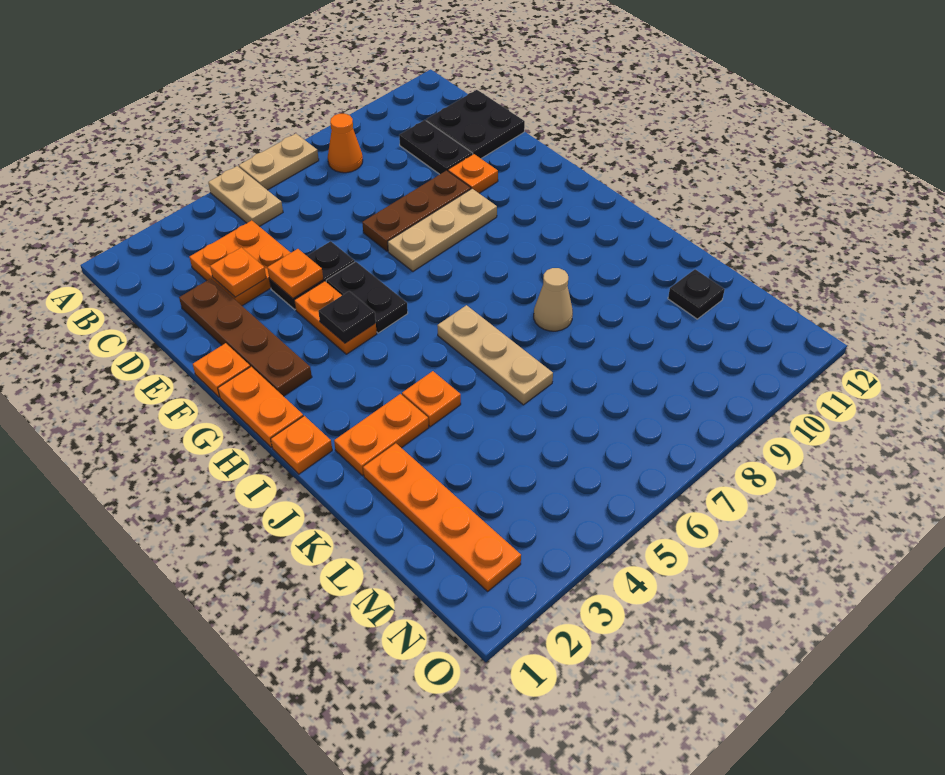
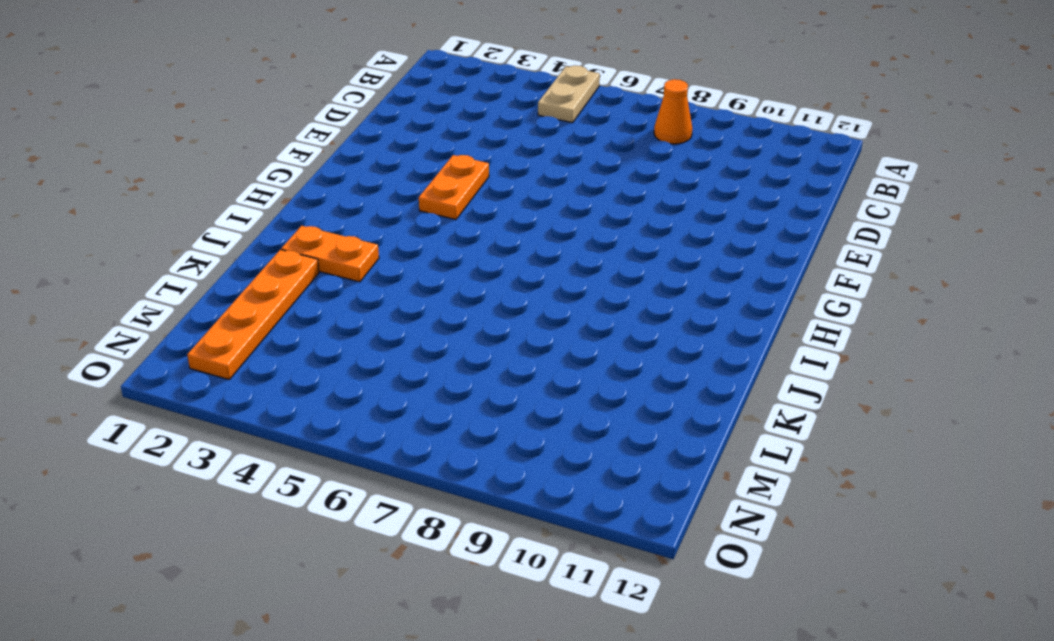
none -> tan plate A6:A7 level 1
none -> orange plate C3:D4 level 1
none -> black plate C10:D10 level 1

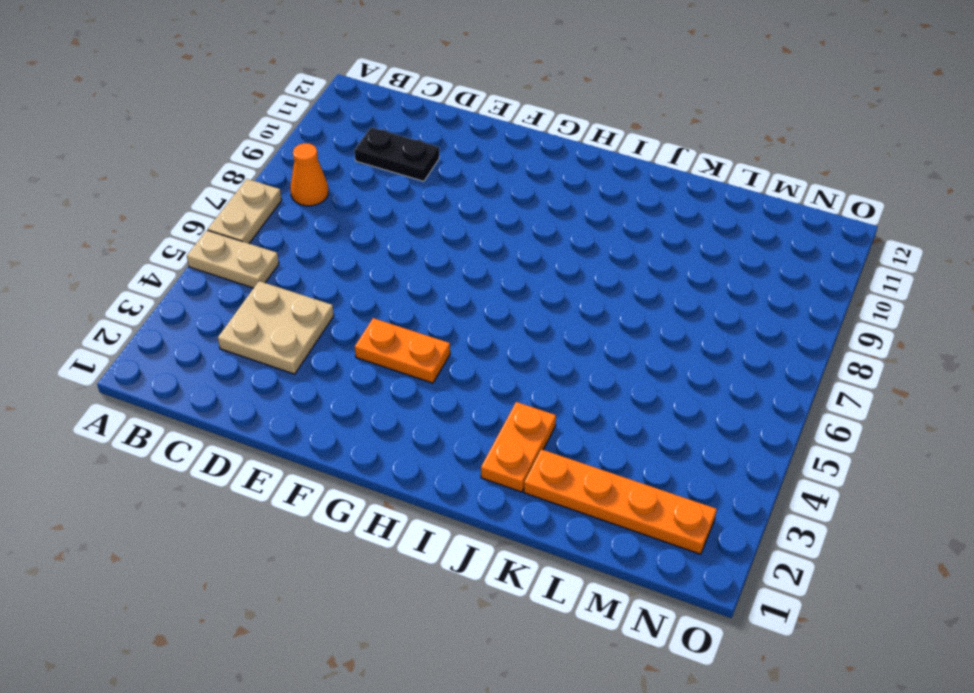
tan plate C3:D4 level 1 -> orange plate C3:D4 level 1
none -> black plate C11:D12 level 1
none -> brown plate D2:G2 level 1
none -> black plate E4:E5 level 1

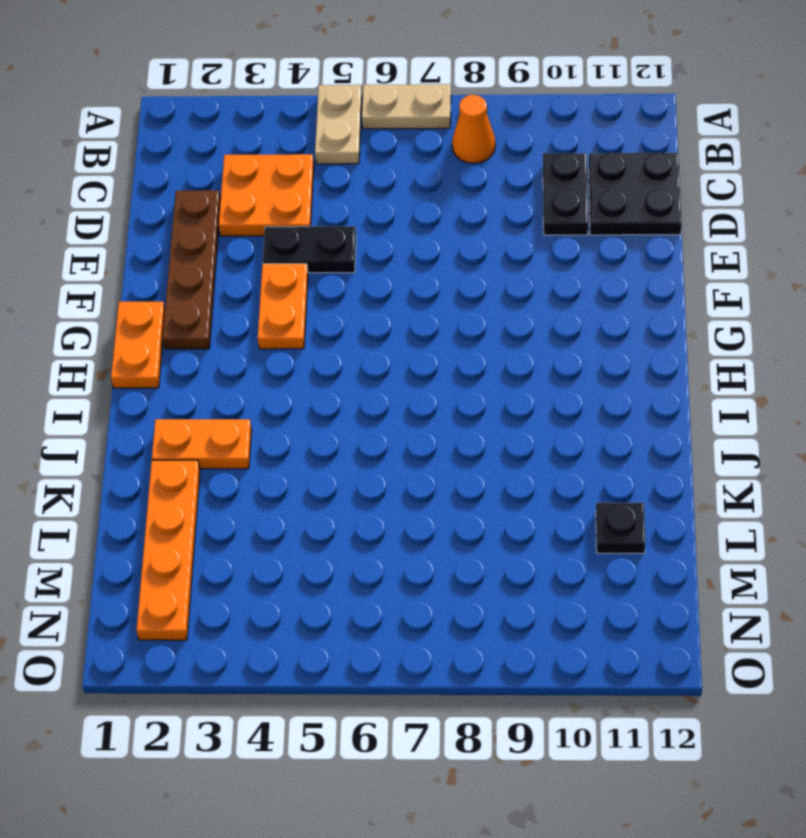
none -> brown plate E7:E9 level 1
none -> orange plate E10 level 1
none -> orange plate F1 level 1

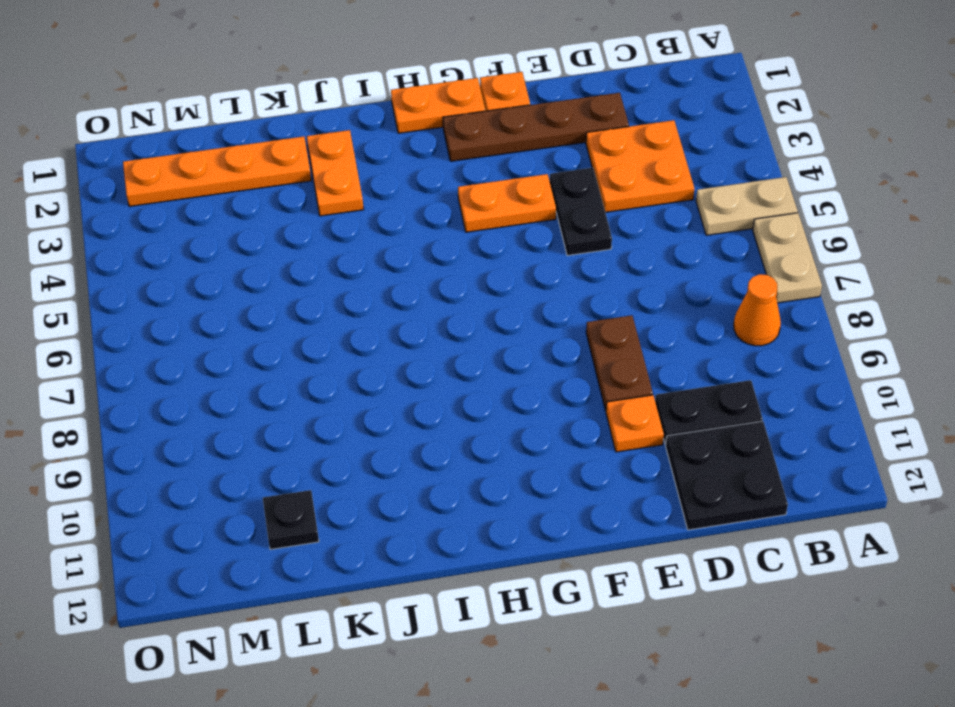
brown plate E8:E9 level 1 -> brown plate E7:E9 level 1
none -> black plate F5:G5 level 1
none -> tan plate F7:F9 level 1
none -> orange plate I1 level 1

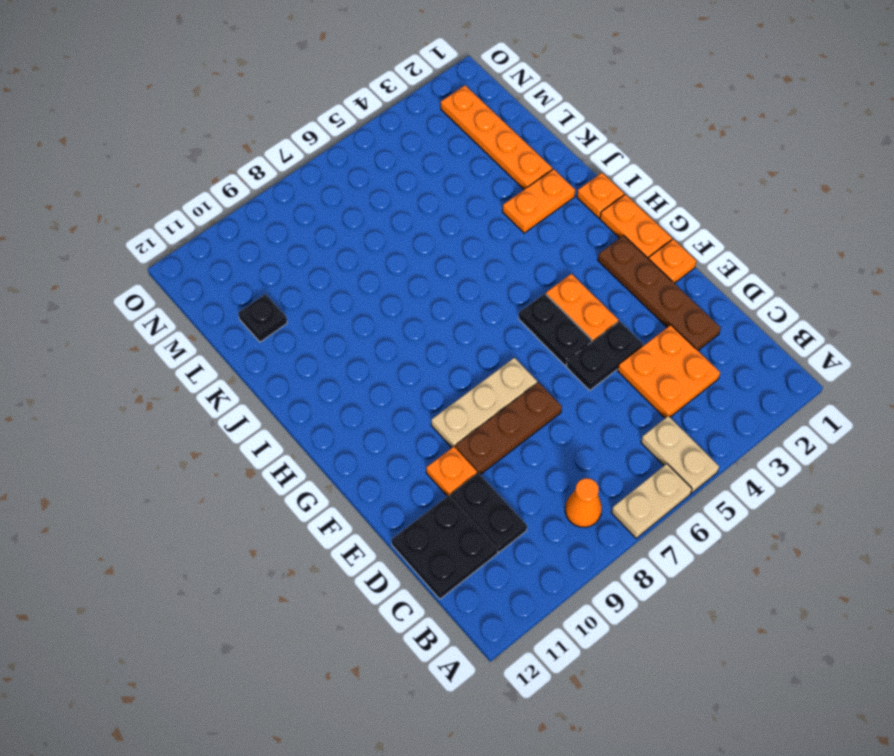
none -> tan plate I6:K6 level 1
none -> orange plate J4 level 1
none -> tan cone J8 level 1

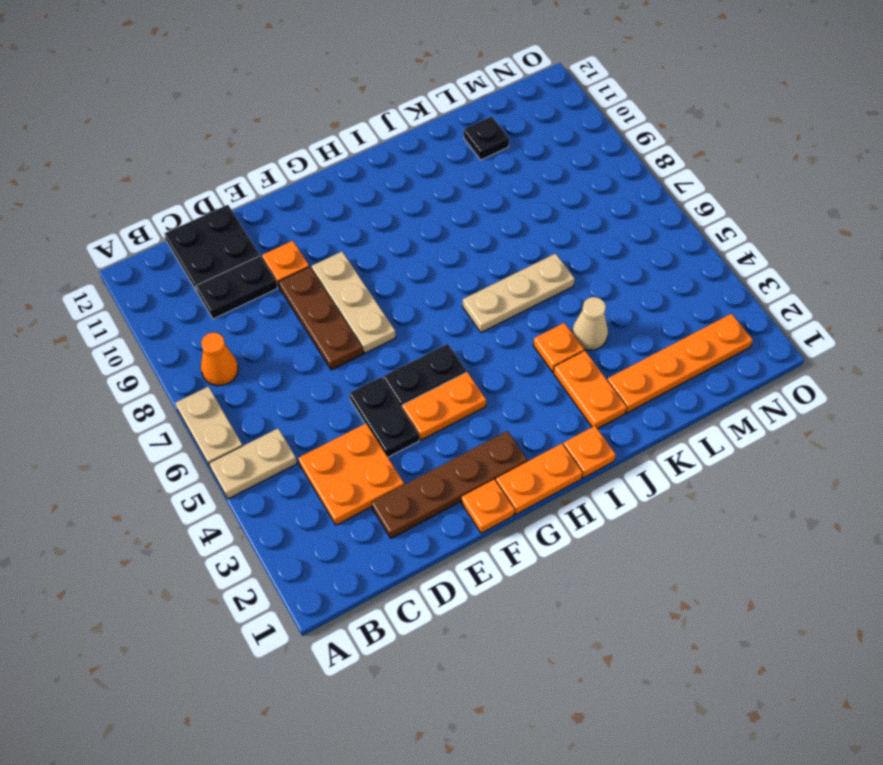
tan cone K4 level 1 -> tan cone J8 level 1
none -> orange plate D3 level 2
none -> orange plate E4 level 2
none -> black plate G4 level 2

